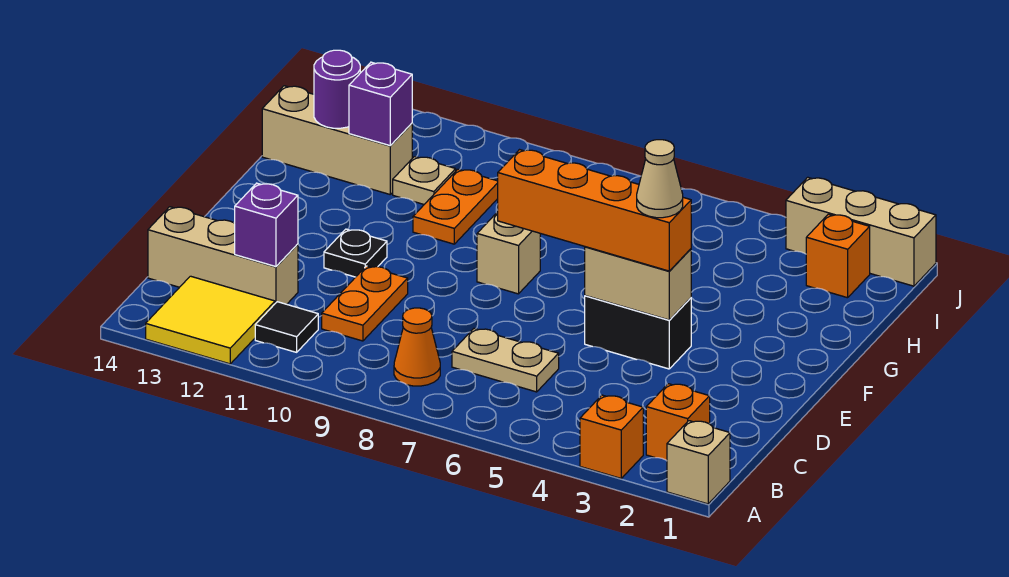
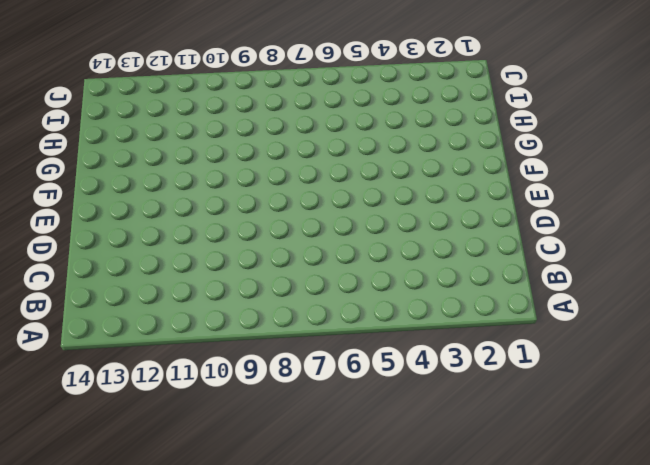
none -> tan brick A1 level 1
none -> orange brick A3 level 1
none -> yellow tile A12:B13 level 1

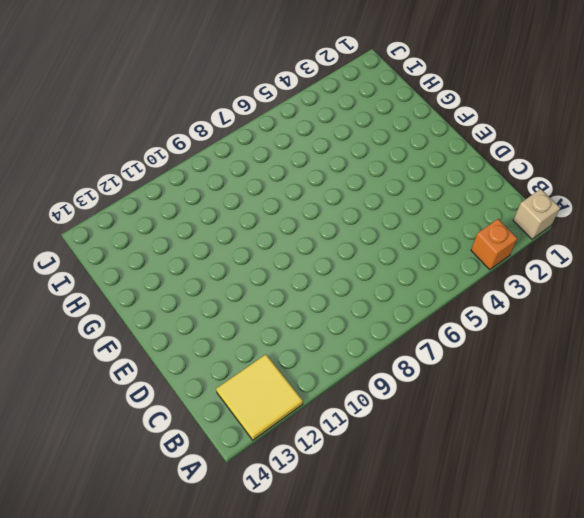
none -> orange brick B2 level 1
none -> orange cone B8 level 1
none -> black tile B11 level 1

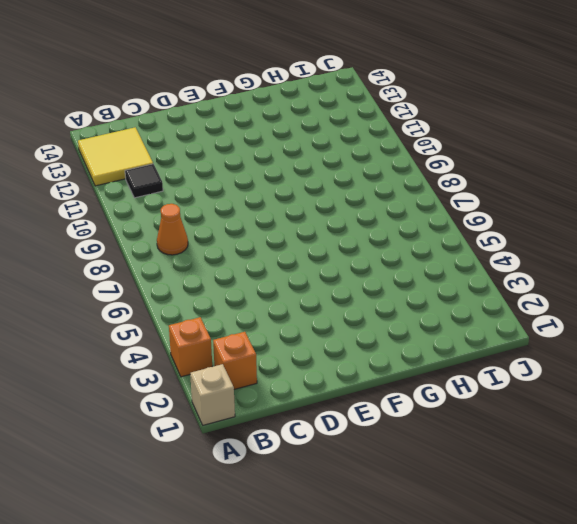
none -> tan plate C6:C7 level 1
none -> orange plate C10:D10 level 1
none -> tan brick C12:C14 level 1

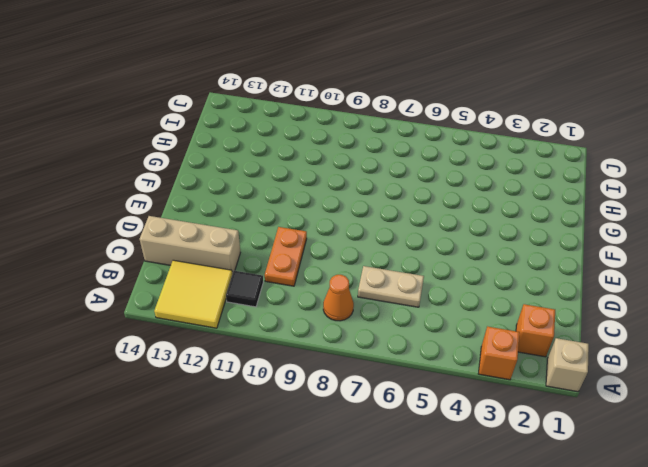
none -> black brick E4:E5 level 1
none -> black plate E11 level 1
none -> tan brick F8 level 1

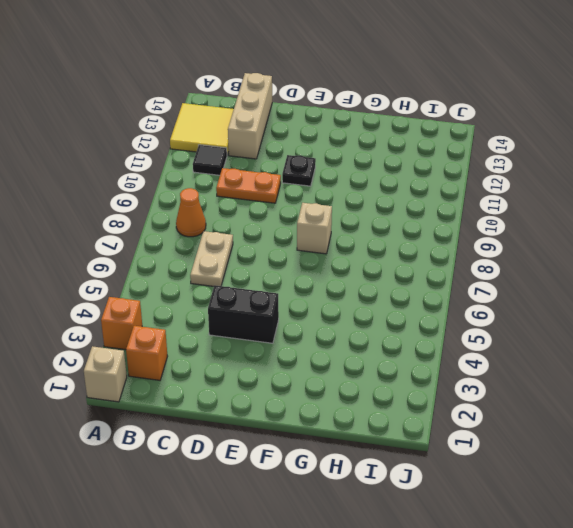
black brick D4:E4 level 1 -> black brick E4:E5 level 1
none -> orange plate G10:H10 level 1
none -> tan plate H11 level 1
none -> tan brick H12:H14 level 1

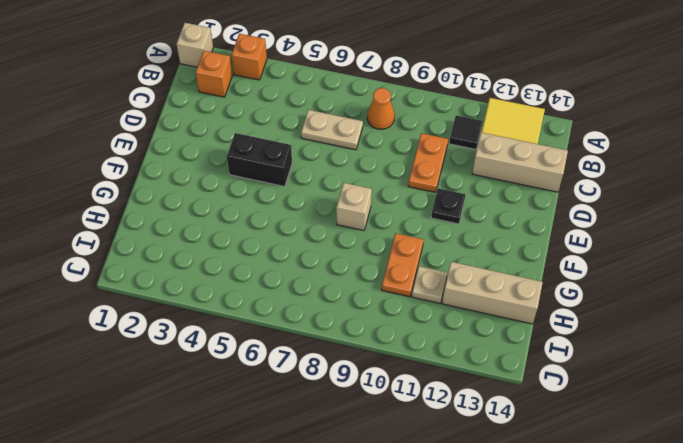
none -> orange brick I2 level 1
none -> tan brick J1:J3 level 1
none -> purple brick C12 level 2

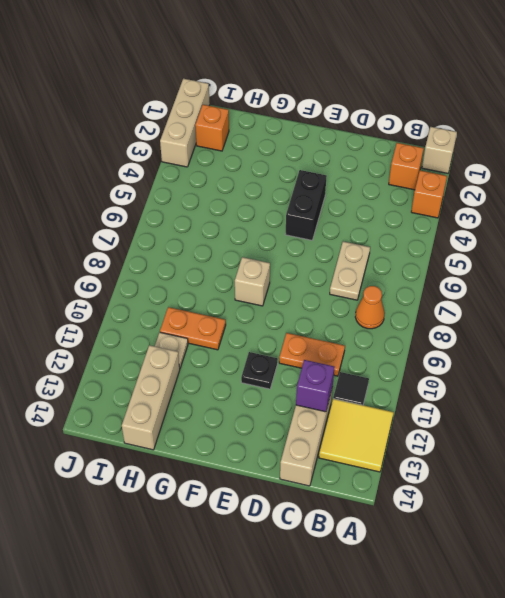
none -> tan brick E4:E5 level 2
none -> purple brick H12 level 2
none -> purple round brick H13 level 2

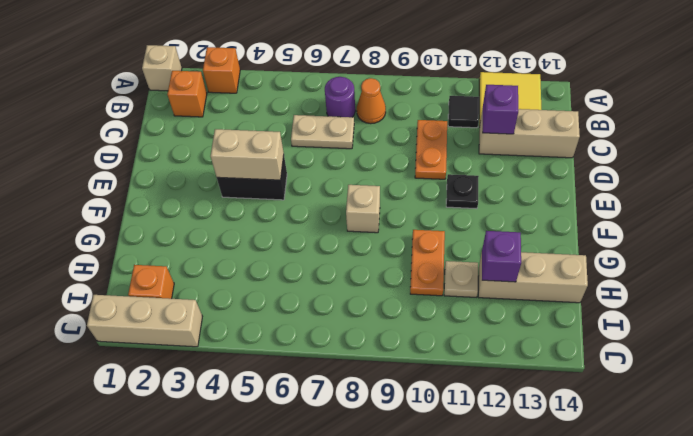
purple round brick B7 level 1 -> purple round brick H13 level 2
none -> orange brick E4:E7 level 3
none -> tan cone E4 level 4

